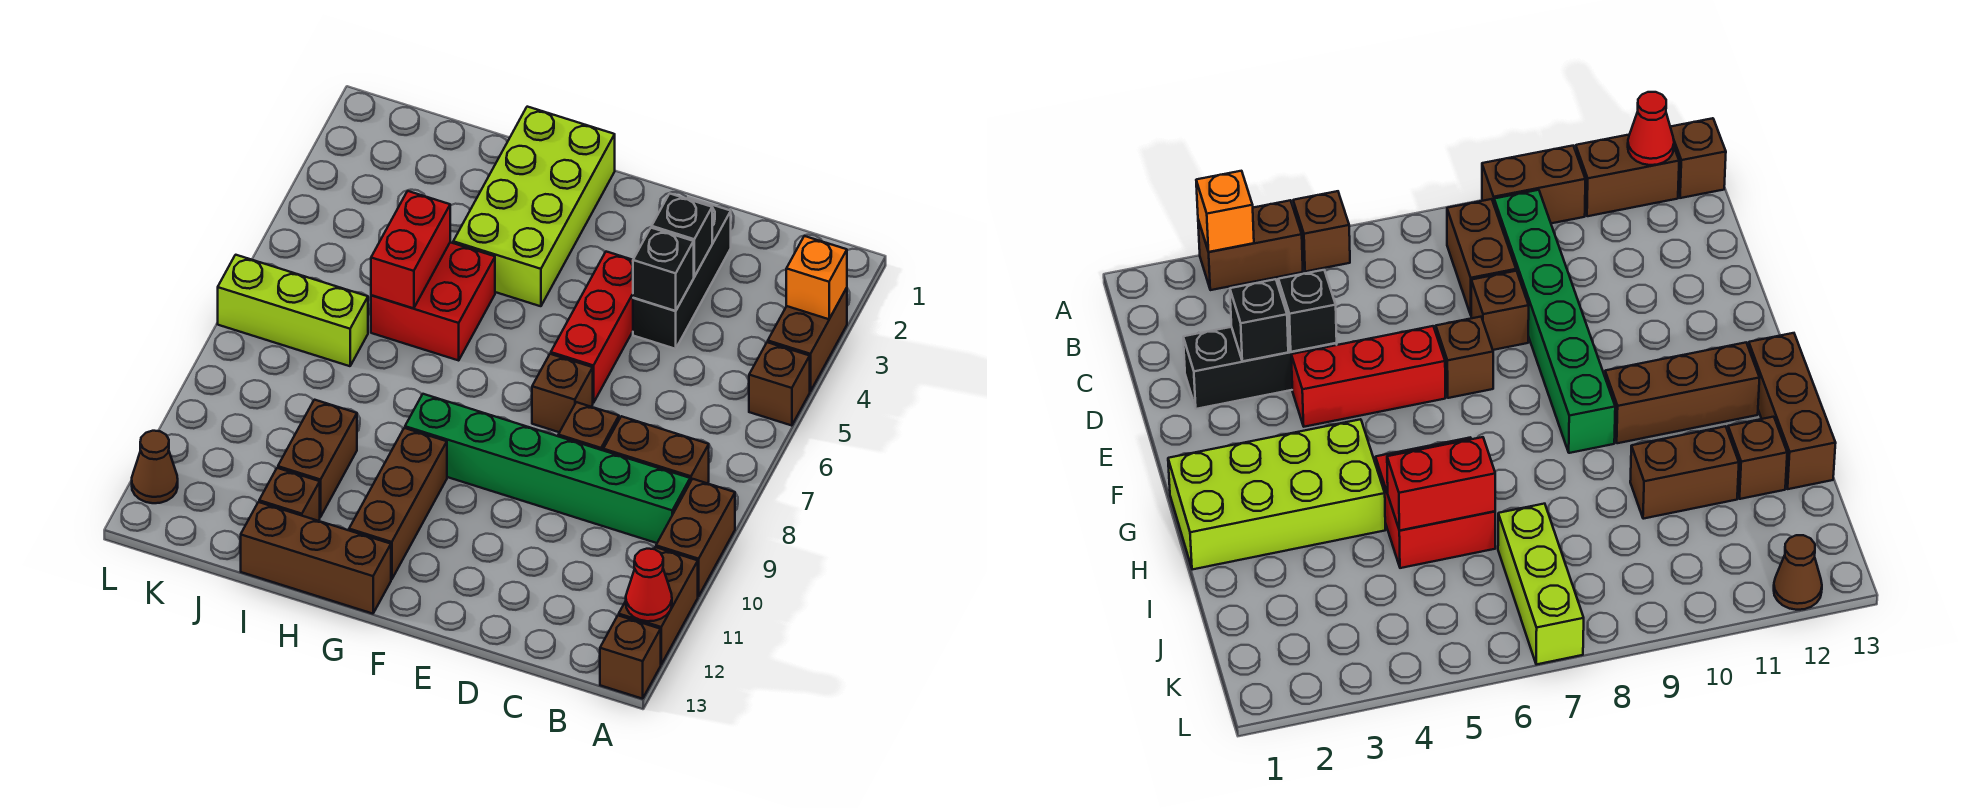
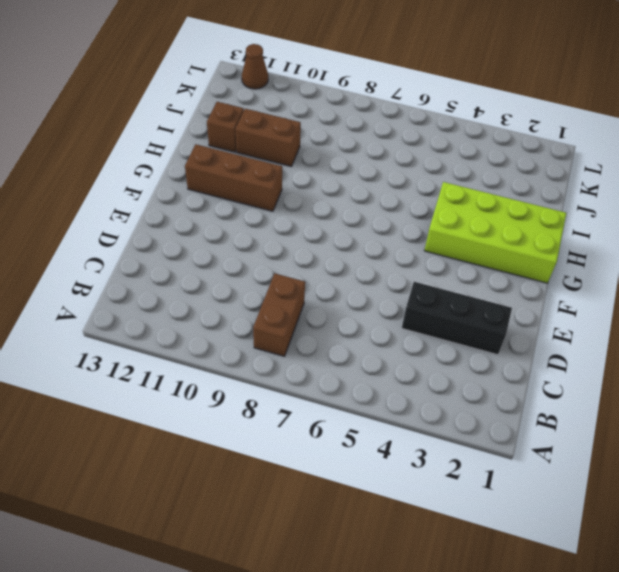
none -> brown brick A3:A4 level 1
none -> brown brick A5 level 1
none -> brown brick A9:A10 level 1

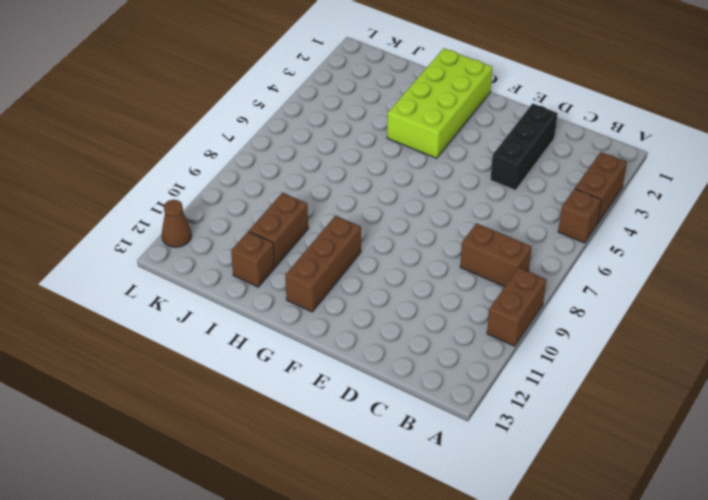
none -> brown brick A11:A12 level 1
none -> brown brick A13 level 1
none -> green brick B9:G9 level 1

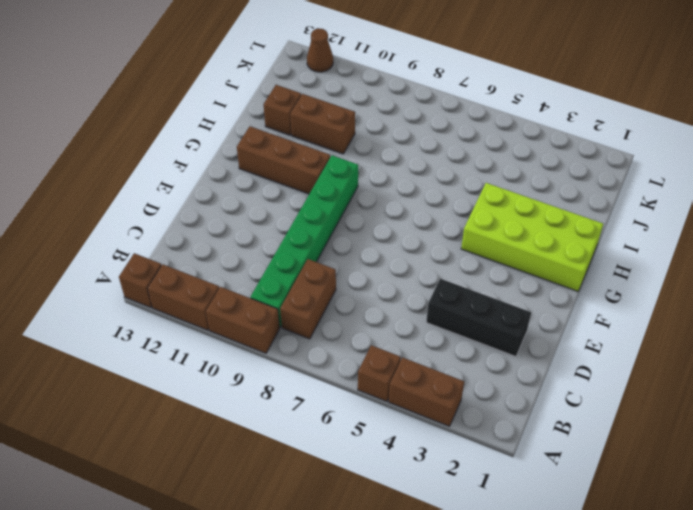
none -> brown brick D8 level 1
none -> red brick E4:E6 level 1
none -> brown brick E7 level 1

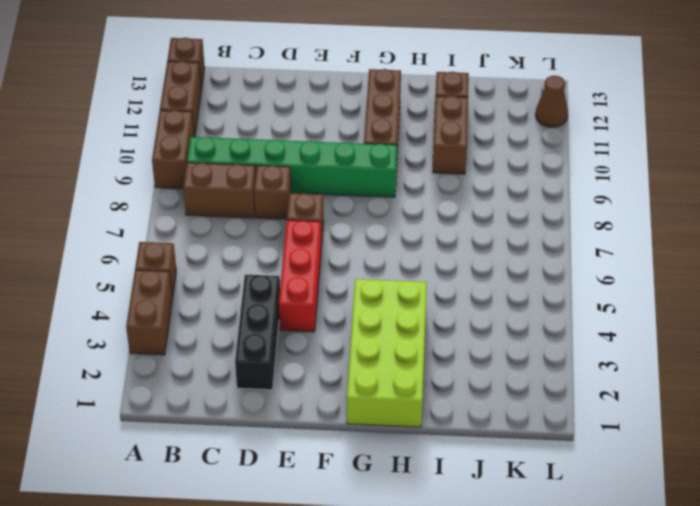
none -> brown brick G13:I13 level 1
none -> red brick H5:I6 level 1
none -> lime brick J7:L7 level 1

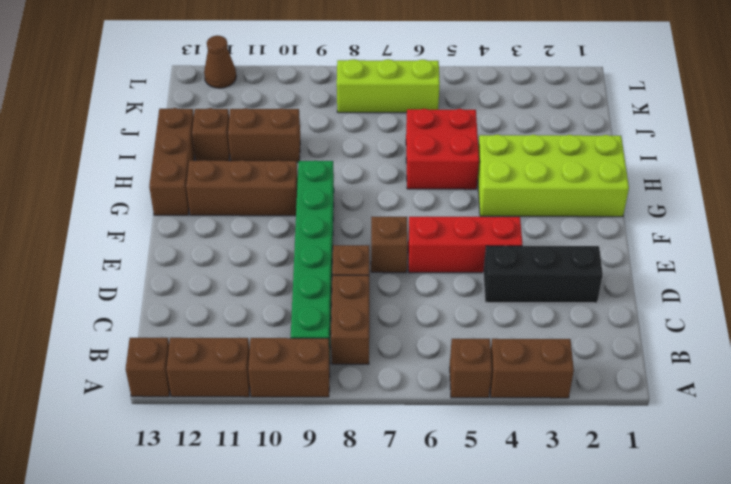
lime brick K6:K8 level 1 -> lime brick J7:L7 level 1
none -> orange brick A3 level 2
none -> red cone A12 level 2
none -> black brick D3 level 2

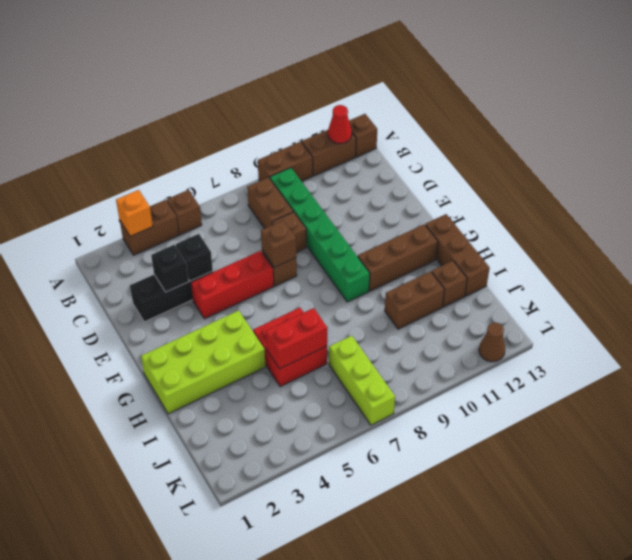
brown brick E7 level 2 -> none

